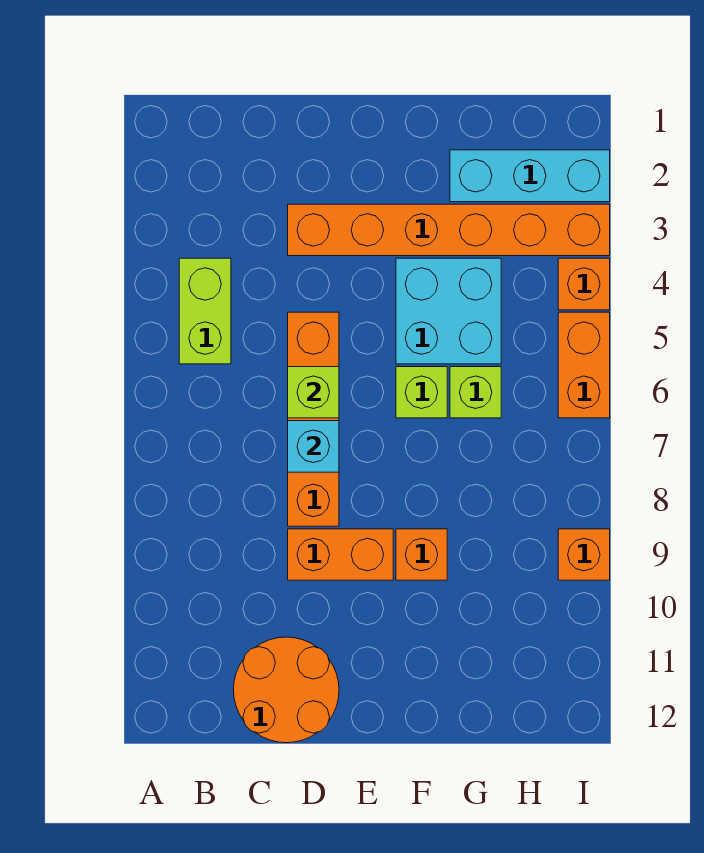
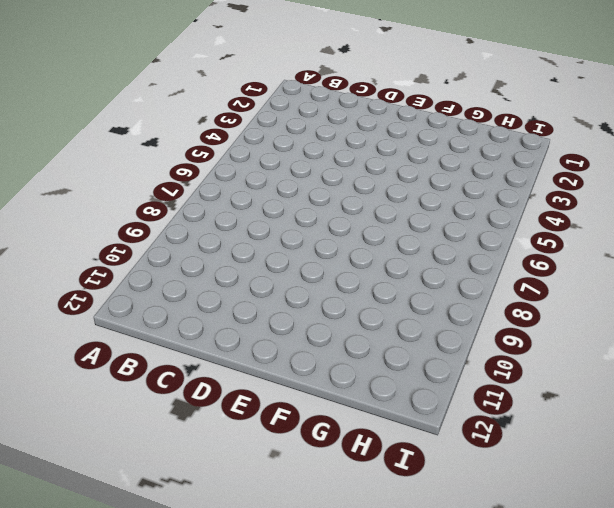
none -> lime brick B4:B5 level 1
none -> orange round brick C11:D12 level 1
none -> orange brick D3:I3 level 1

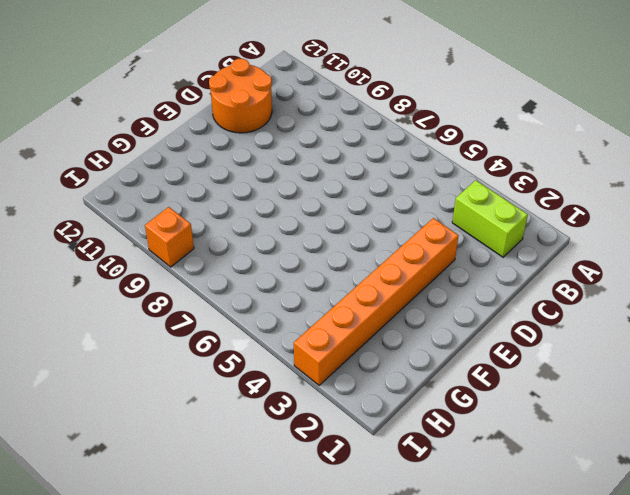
lime brick B2:B3 level 1 -> lime brick B4:B5 level 1
none -> orange brick D5:D8 level 1
none -> orange brick D9:E9 level 1
none -> cyan brick F4:G5 level 1

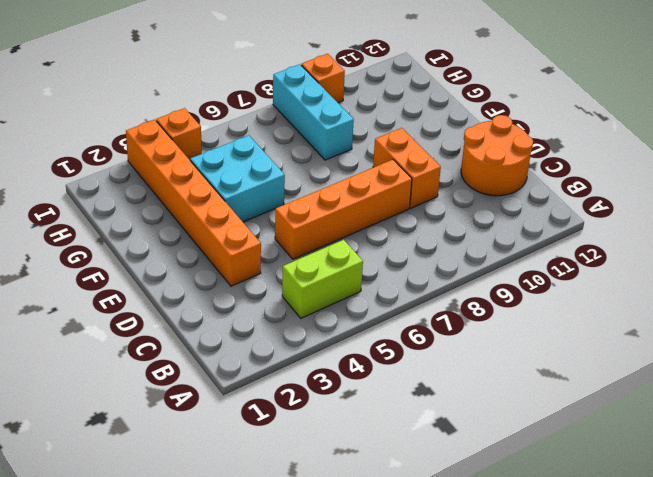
cyan brick G8:I8 level 1 -> cyan brick G2:I2 level 1
none -> lime brick F6 level 1
none -> orange brick F9 level 1
none -> lime brick G6 level 1

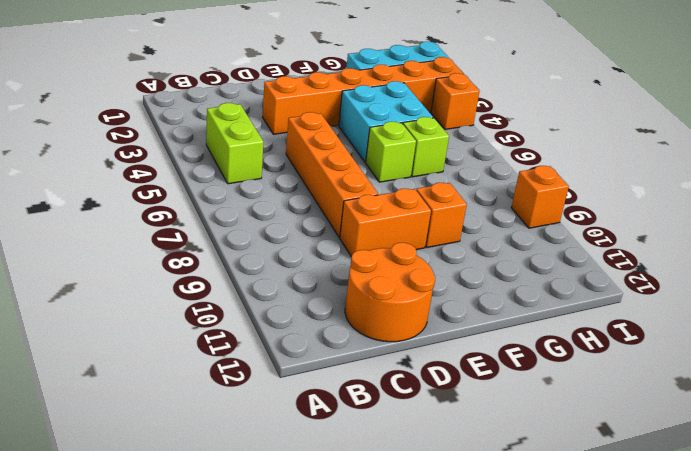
none -> orange brick I5:I6 level 1
none -> lime brick D6 level 2
none -> cyan brick D7 level 2

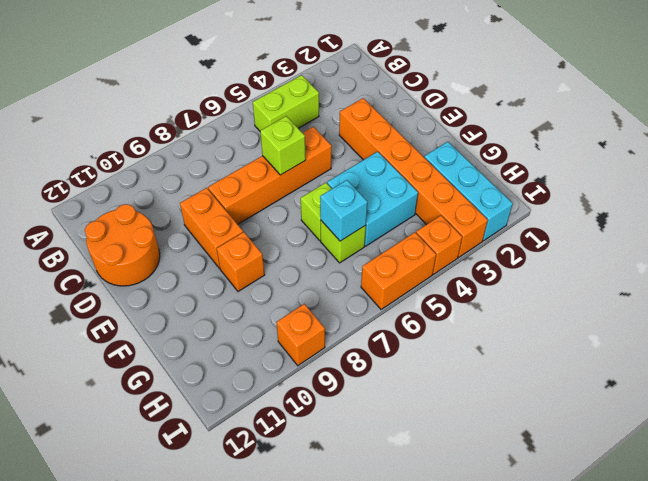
cyan brick G6 level 2 -> cyan brick D7 level 2

